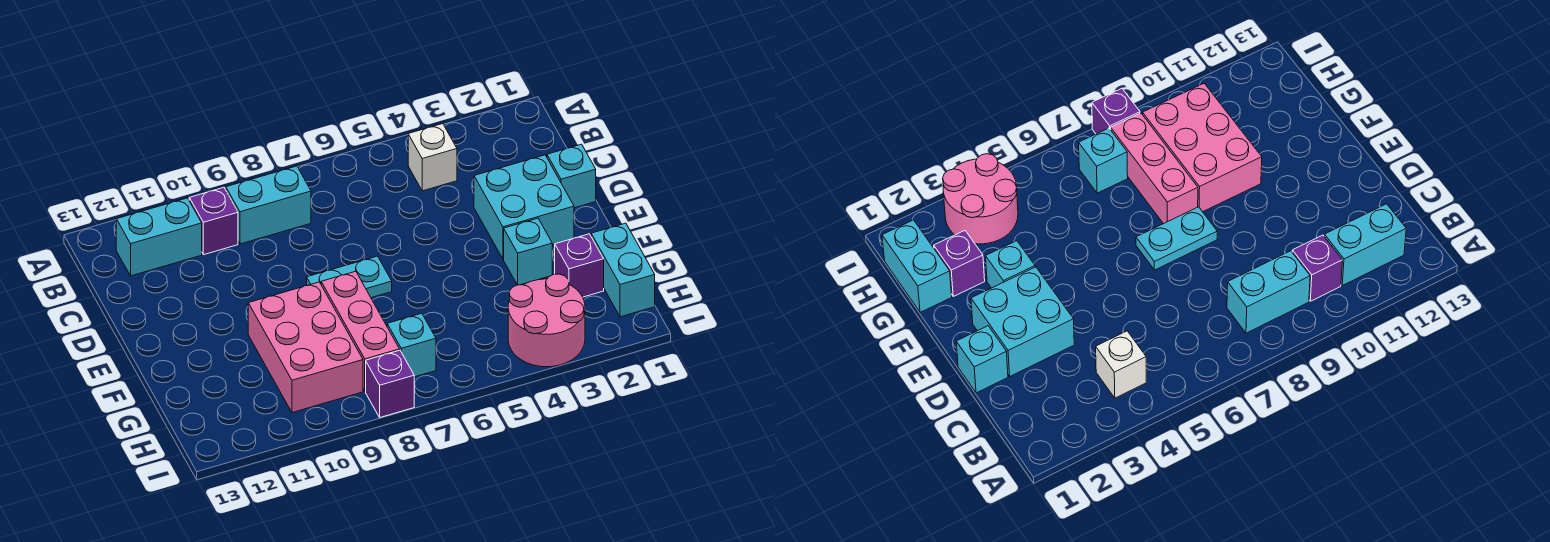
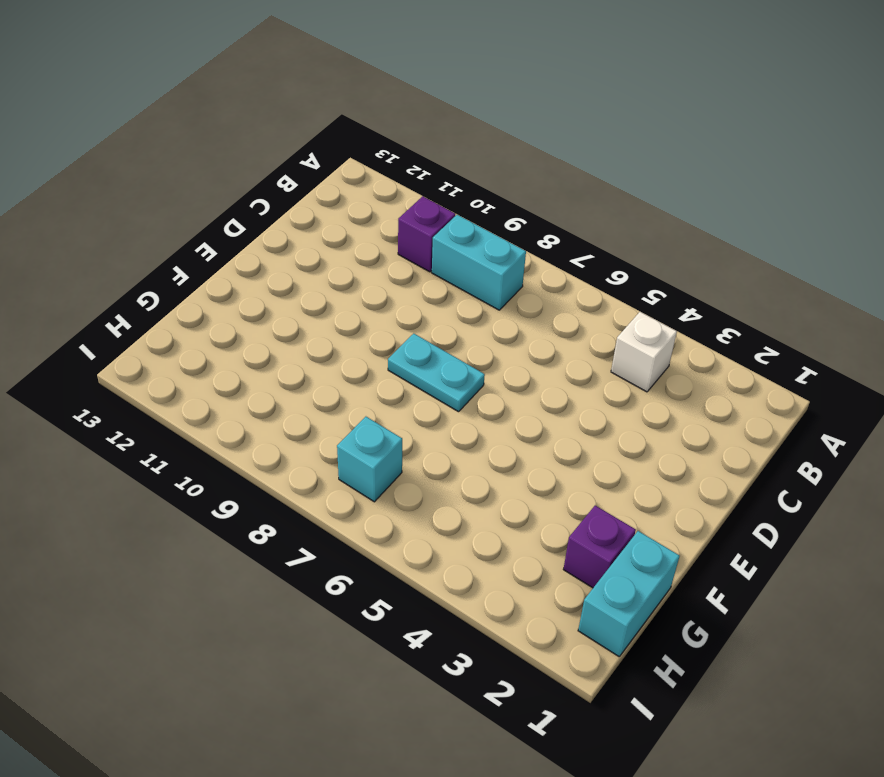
none -> cyan brick B11:B12 level 1
none -> cyan brick D1 level 1
none -> cyan brick D2:E3 level 1

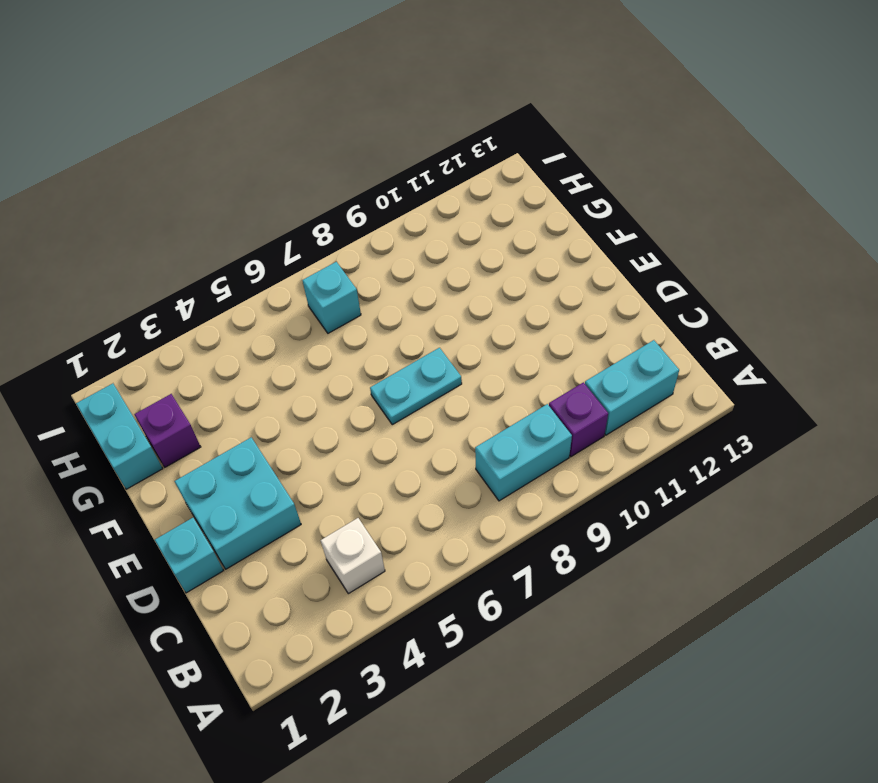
none -> cyan brick F3 level 1
none -> pink brick F8:H8 level 1
none -> pink brick F9:H10 level 1

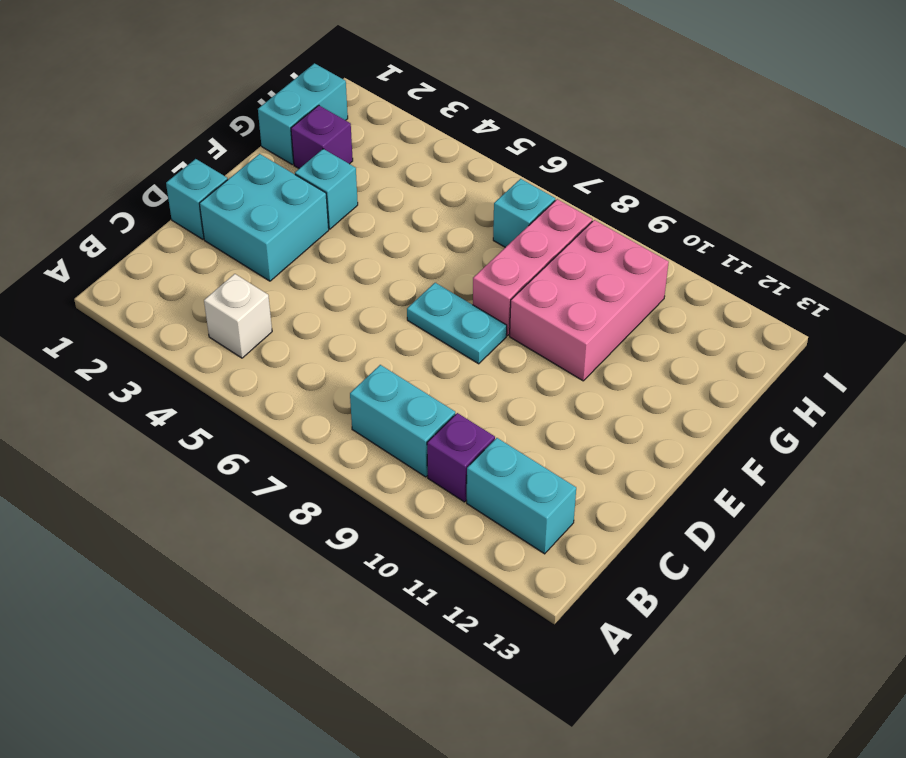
none -> pink round brick H3:I4 level 1
none -> purple brick I8 level 1

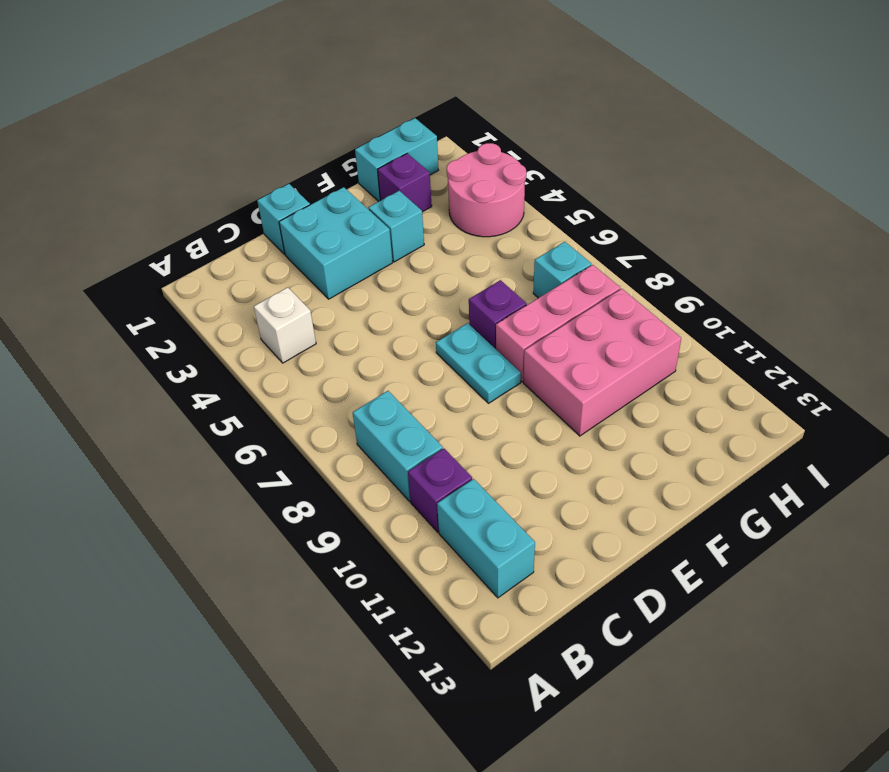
purple brick F7 level 1 -> purple brick I8 level 1

